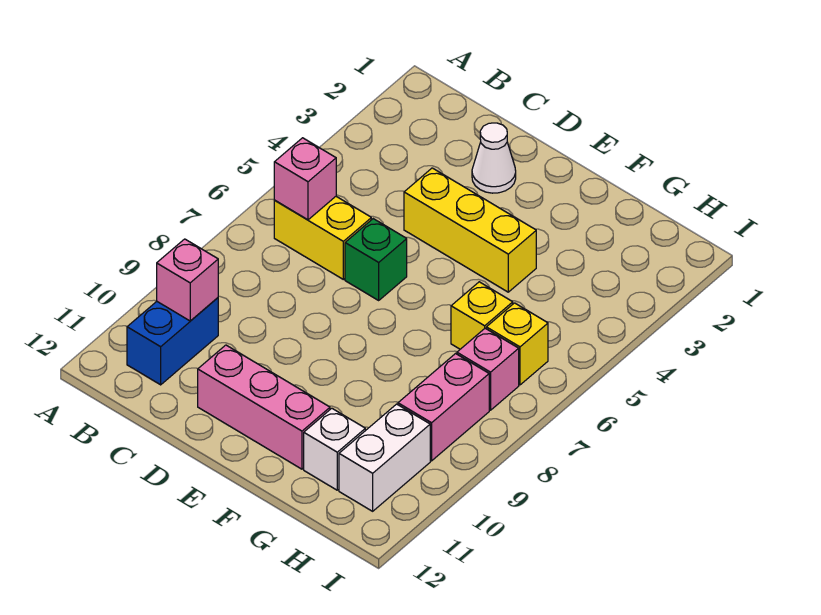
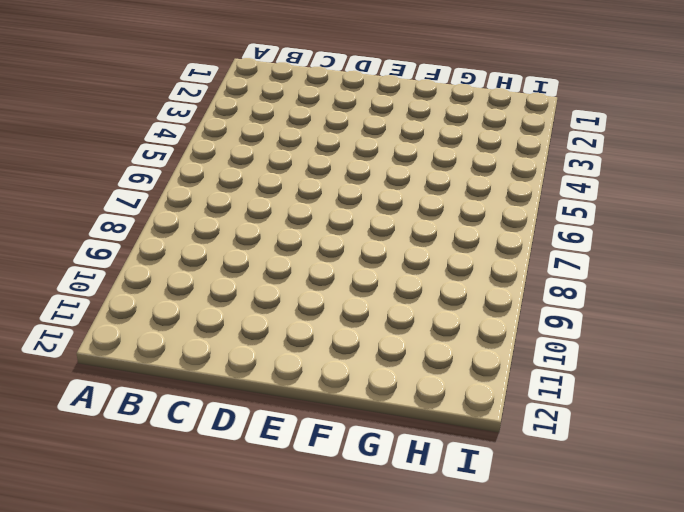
none -> yellow brick B6:C6 level 1
none -> blue brick B10:B11 level 1
none -> white cone D2 level 1

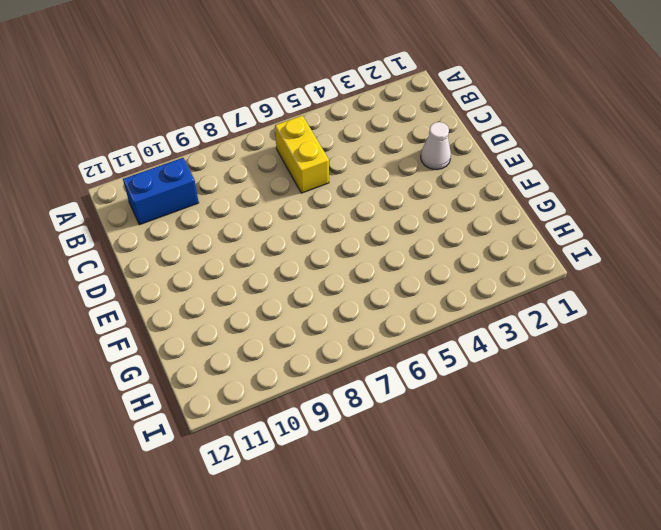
none -> yellow brick D4:F4 level 1
none -> green brick D6 level 1
none -> pink brick D11:F11 level 1

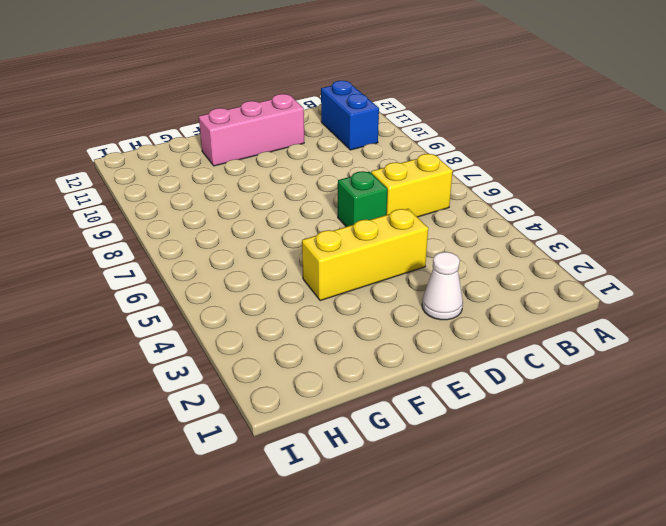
none -> yellow brick G6 level 1
none -> white brick G11 level 1
none -> yellow brick H6 level 1

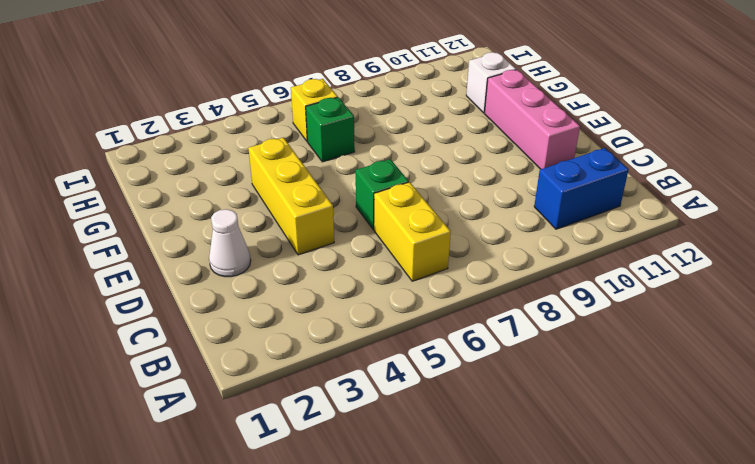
green brick G6 level 1 -> yellow brick G6 level 1
none -> pink brick H7 level 1
none -> pink brick H8:H9 level 1
none -> white brick H10:H11 level 1

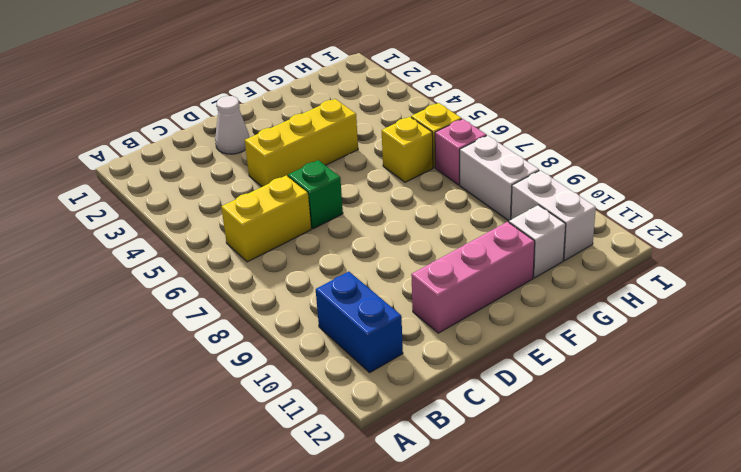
white brick H8:H9 level 1 -> pink brick H8:H9 level 1
none -> pink brick B6 level 2
none -> pink brick B10 level 2

